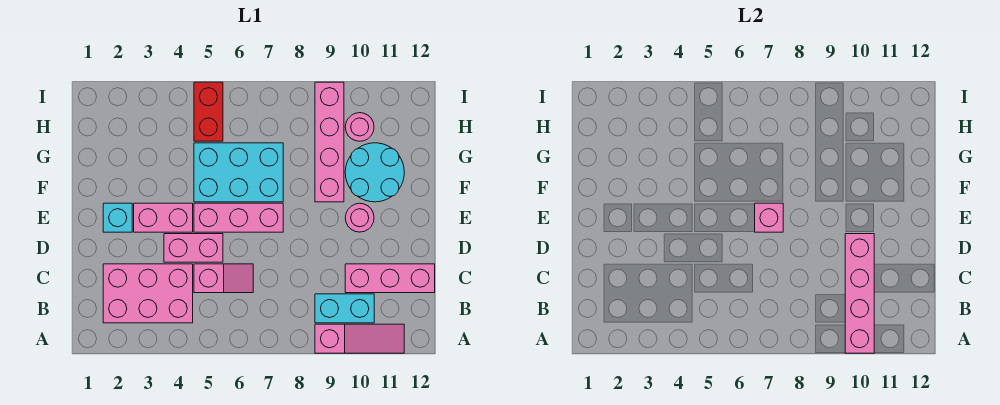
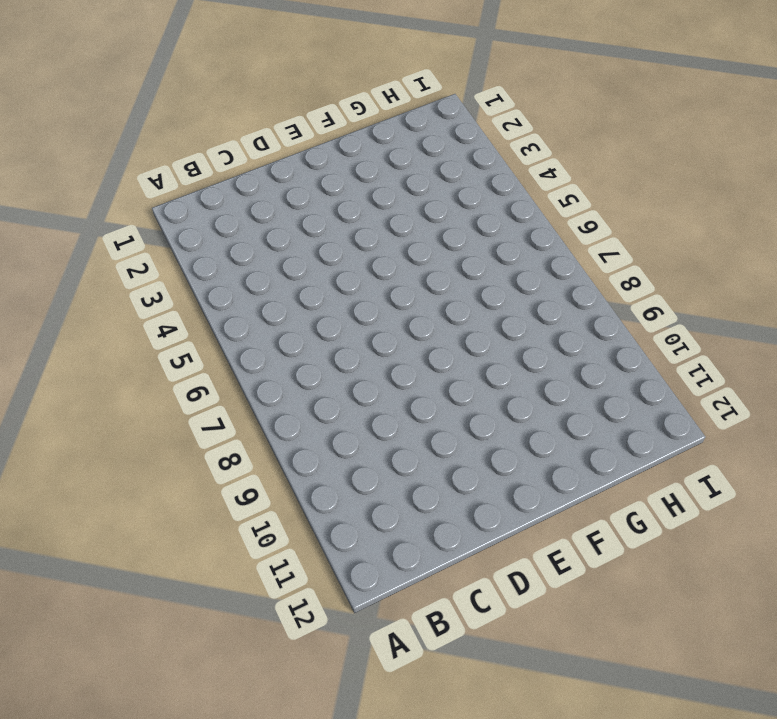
none -> pink slope A9:A11 level 1 top 9
none -> pink brick B2:C4 level 1
none -> cyan brick B9:B10 level 1

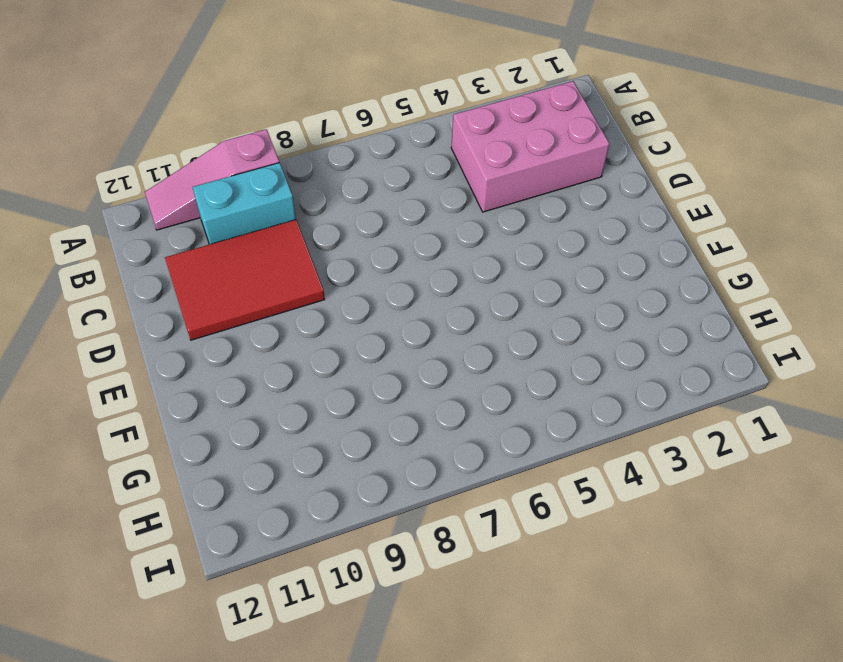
red tile C9:D11 level 1 -> pink brick C10:C12 level 1
none -> pink slope C5:C6 level 1 top 5
none -> pink brick D4:D5 level 1
none -> cyan brick E2 level 1

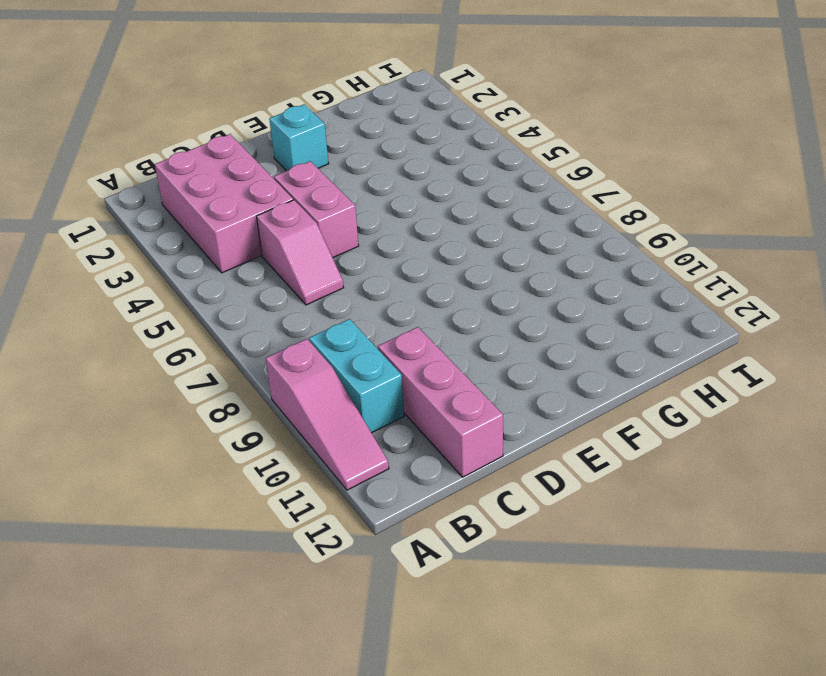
none -> pink brick E3:E4 level 1
none -> pink brick E5:E7 level 1
none -> pink round brick E10 level 1

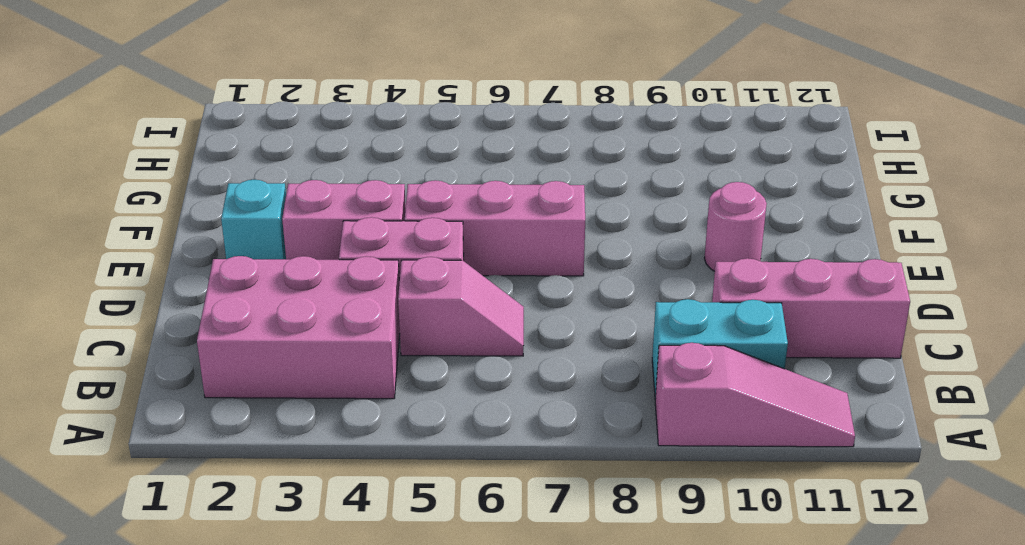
none -> cyan brick F5:G7 level 1
none -> pink brick F9:I9 level 1
none -> cyan round brick F10:G11 level 1

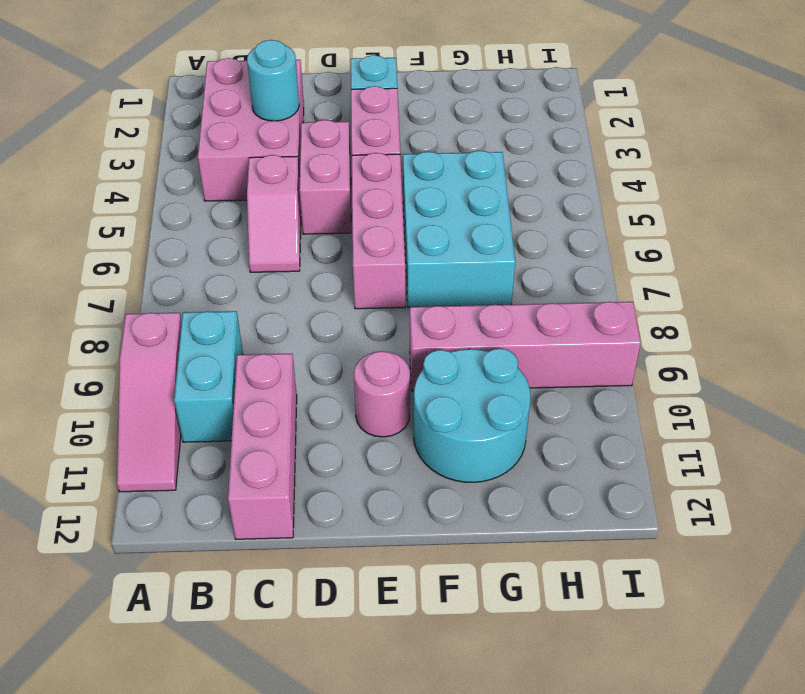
cyan round brick C3 level 2 -> none
none -> red brick H5:I5 level 1
none -> pink round brick H10 level 1
none -> pink brick A10:D10 level 2

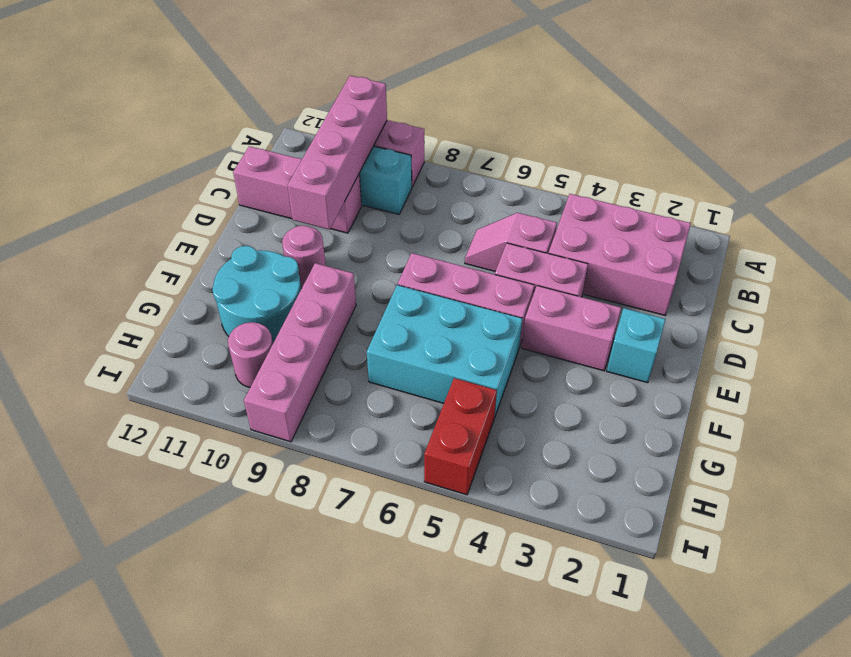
none -> pink brick E7 level 2

